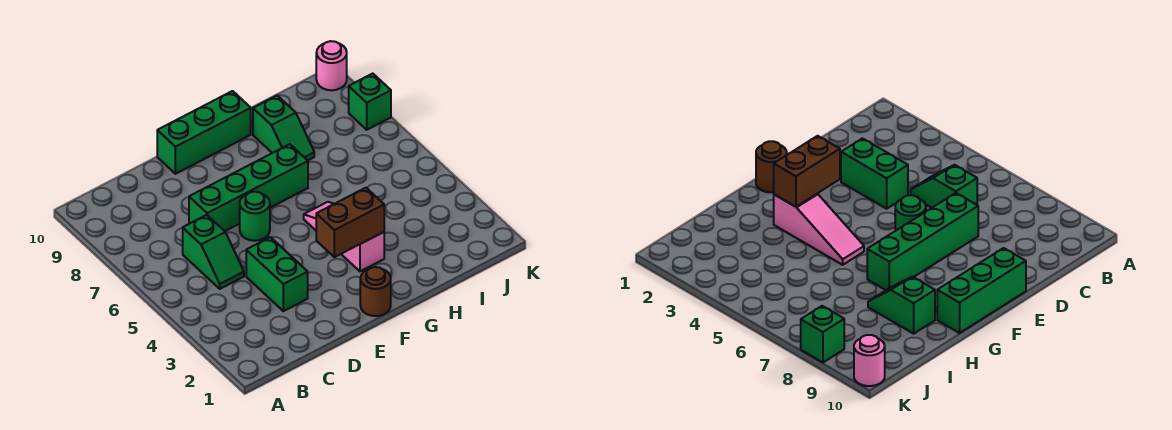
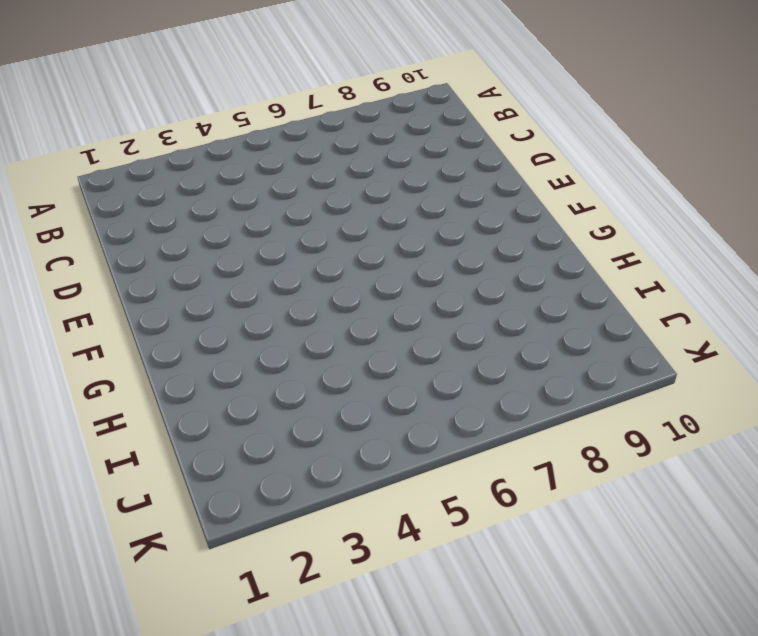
none -> green slope C5:C6 level 1 top 6
none -> green brick D3:D4 level 1

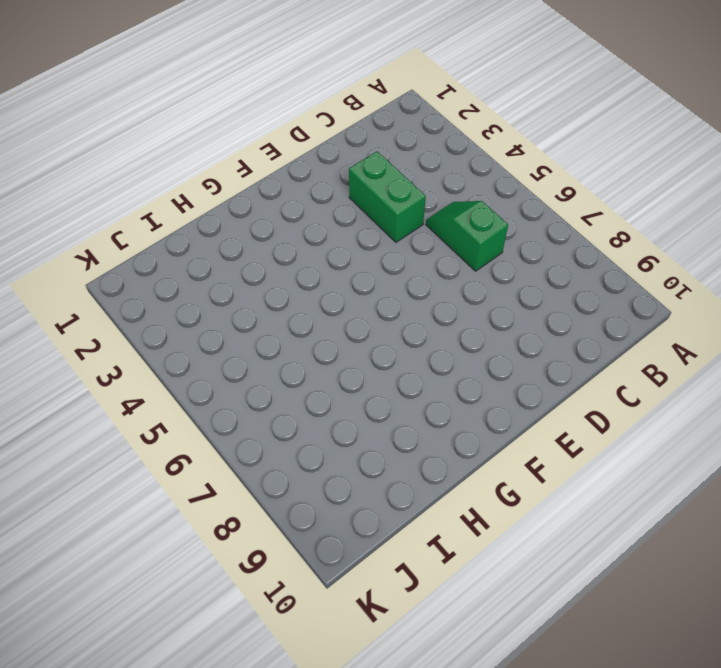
none -> green brick D7:G7 level 1
none -> green round brick E6 level 1

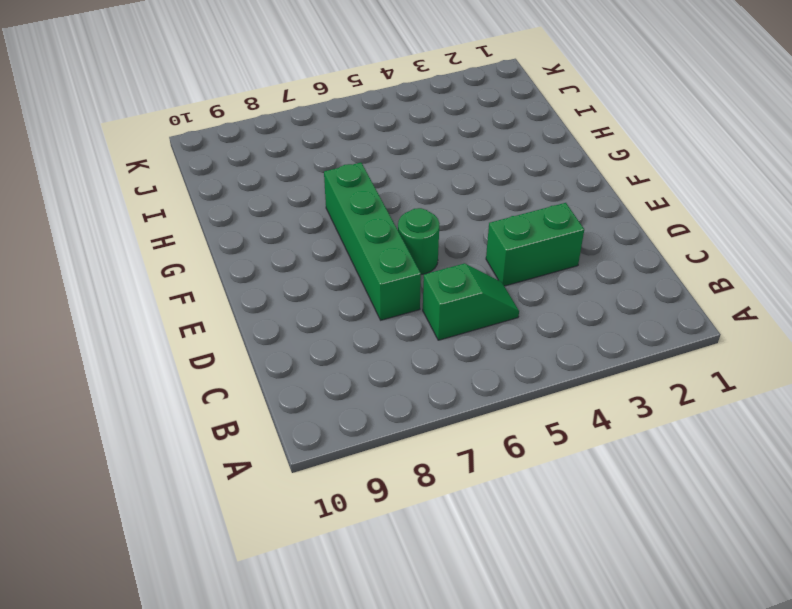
none -> green brick E10:G10 level 1
none -> brown round brick F1 level 1

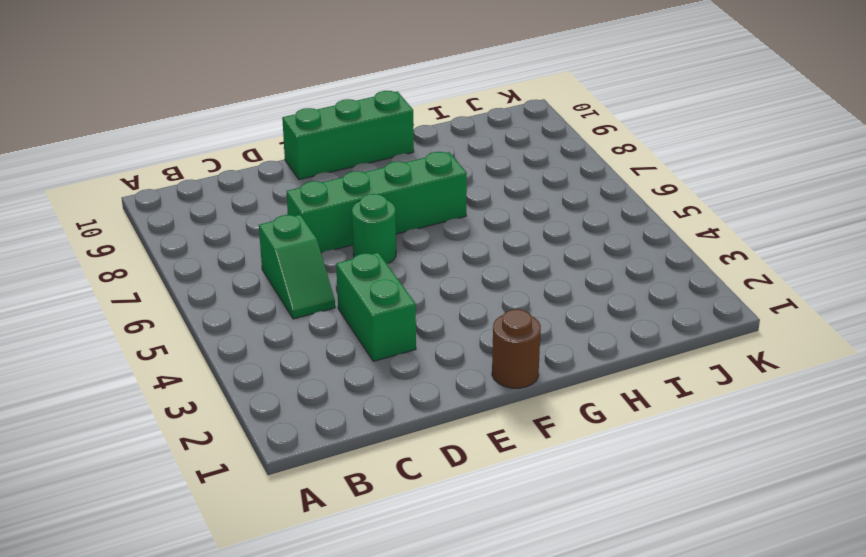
none -> pink slope G3:G5 level 1 top 3
none -> green slope H8:H9 level 1 top 9

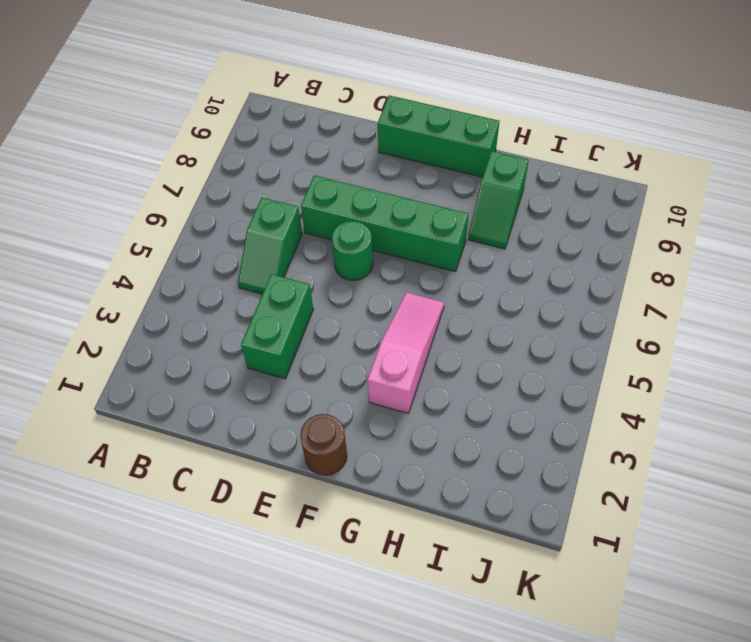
none -> green brick K8 level 1
none -> pink round brick K10 level 1

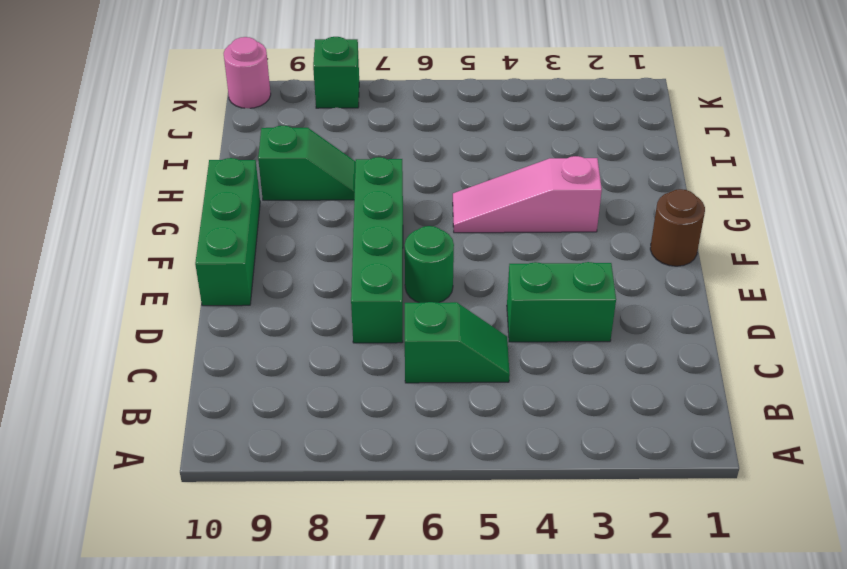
none -> brown brick F3:G3 level 2

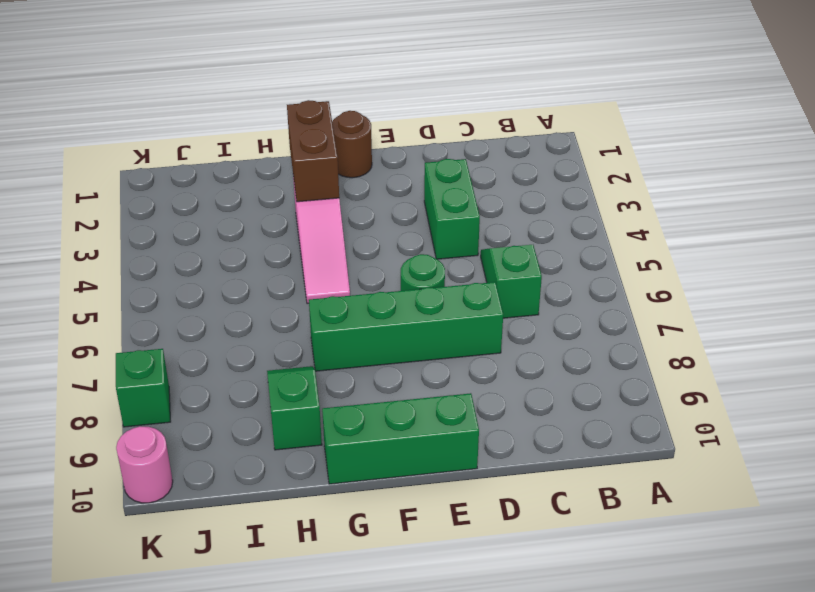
brown brick G2:G3 level 2 -> brown brick F3:G3 level 2

